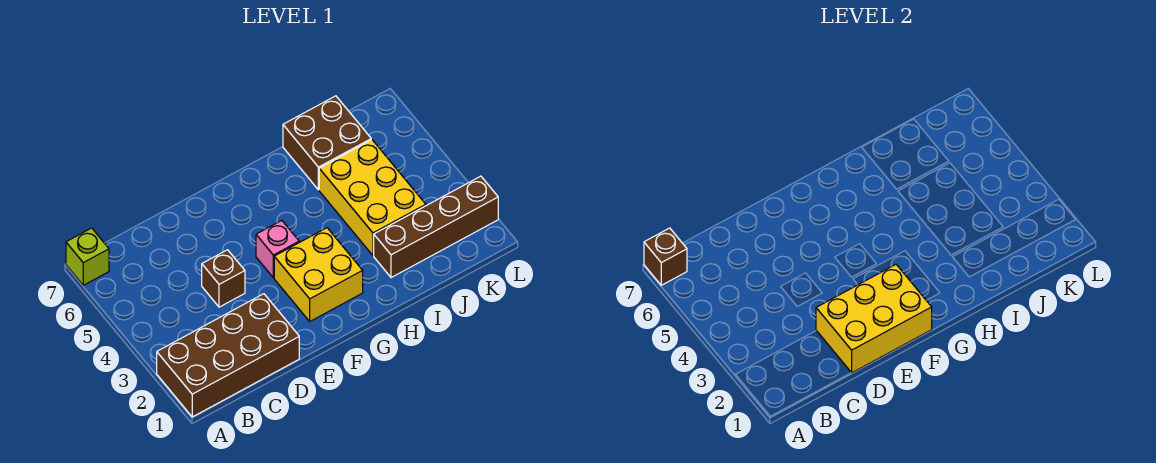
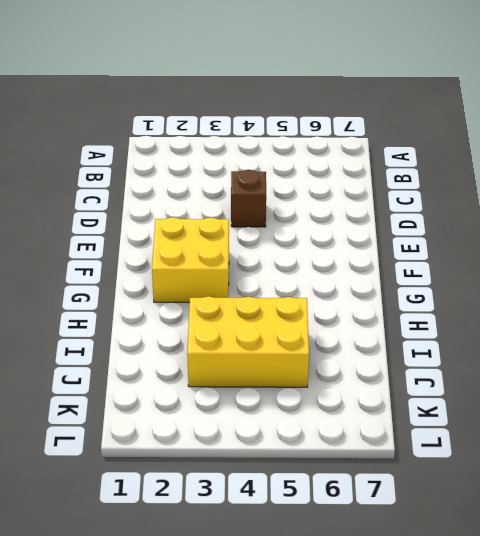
none -> brown brick A1:D2 level 1
none -> lime brick A7 level 1

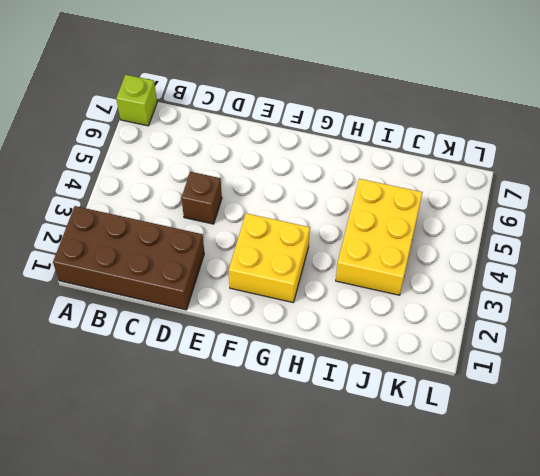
none -> pink brick F4 level 1
none -> brown brick I2:L2 level 1

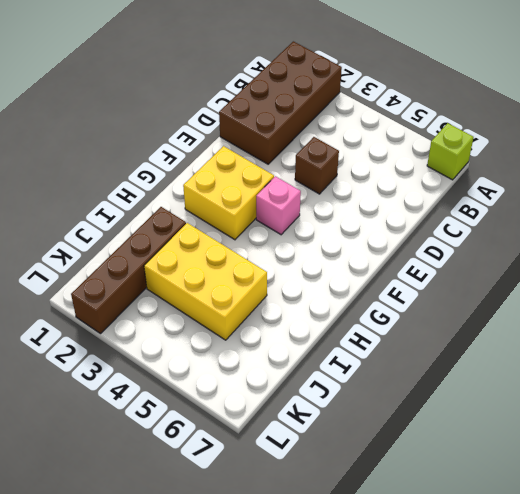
none -> brown brick I6:J7 level 1
none -> brown brick A7 level 2

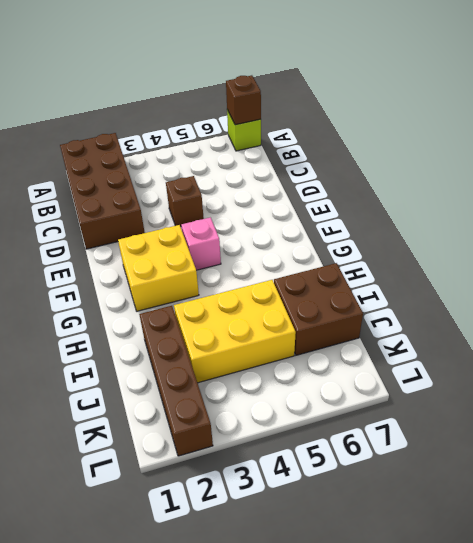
none -> yellow brick D1:F2 level 2

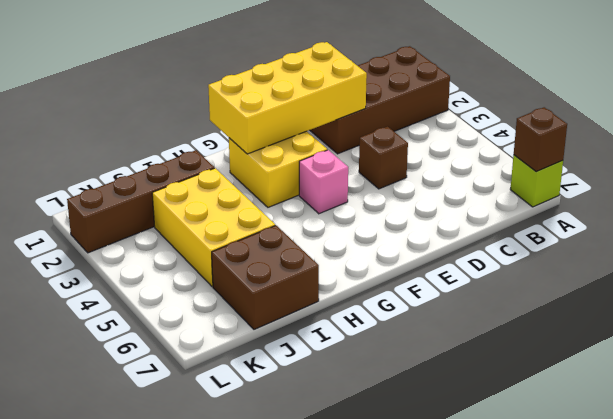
yellow brick D1:G2 level 2 -> yellow brick D1:F2 level 2

